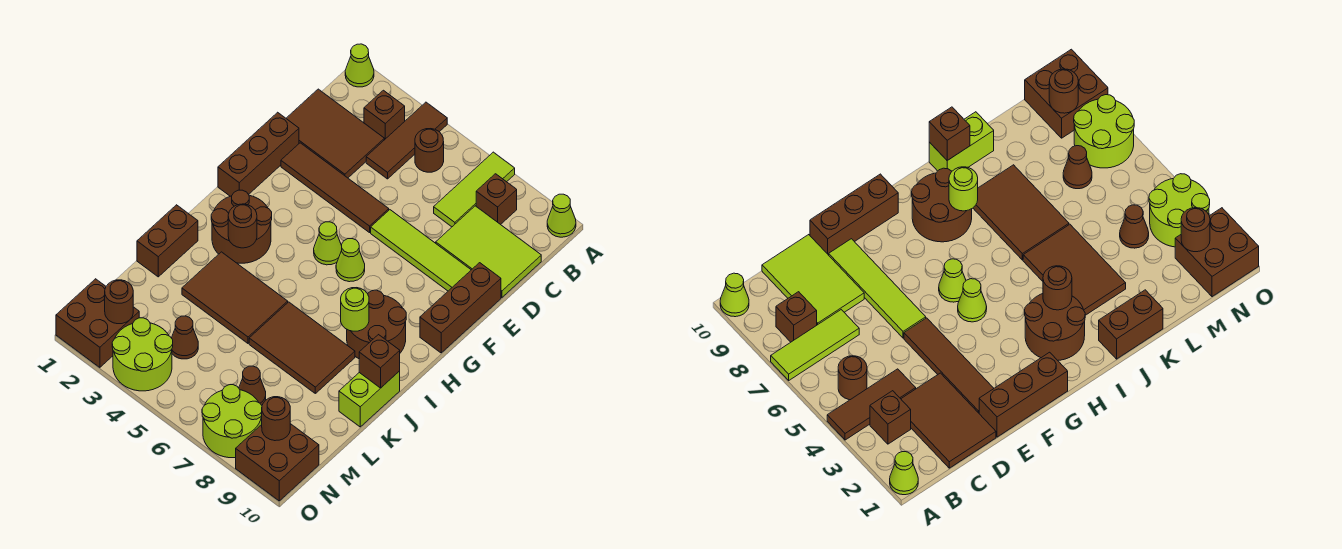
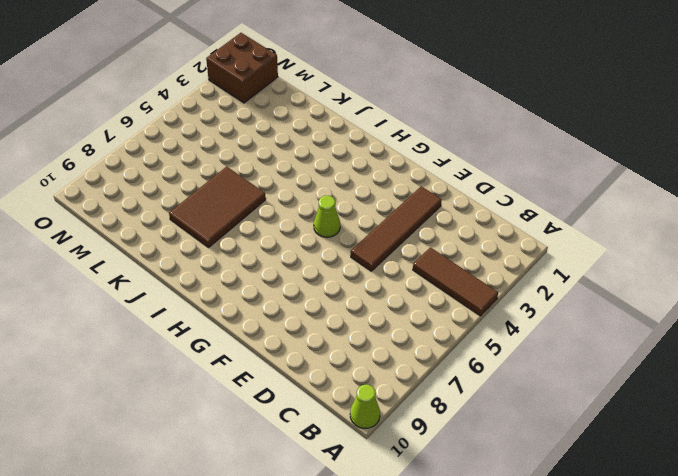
none -> lime cone A1 level 1
none -> lime tile A7:C7 level 1
none -> brown brick B3 level 1
none -> brown round brick B5 level 1

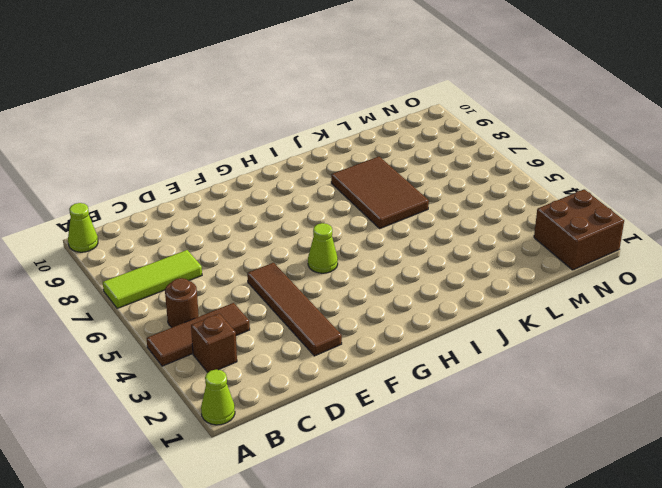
none -> brown brick B8 level 1
none -> brown tile C1:D3 level 1
none -> lime tile C8:D10 level 1
none -> brown brick E1:G1 level 1

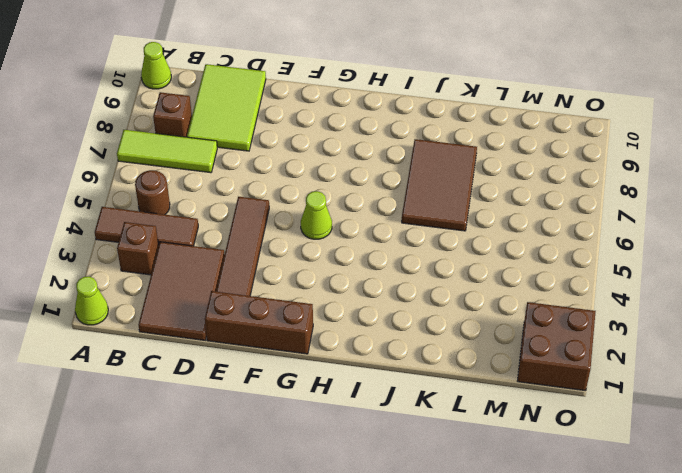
none -> lime tile E6:E9 level 1
none -> brown brick E10:G10 level 1
none -> lime cone G6 level 1
none -> brown round brick H2:I3 level 1

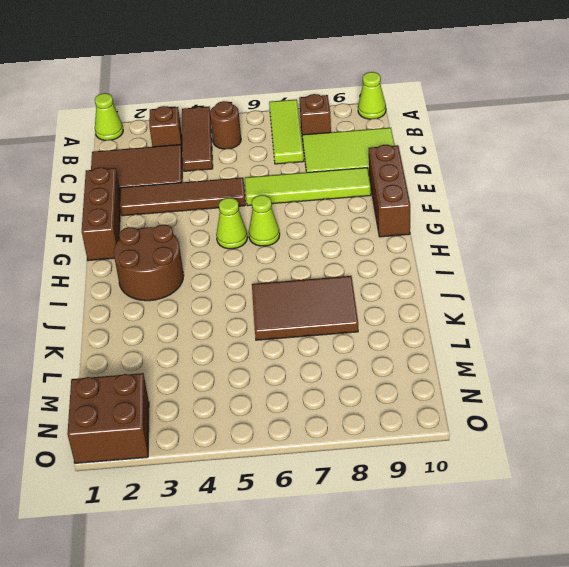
none -> brown round brick H8:I9 level 1
none -> brown brick J1:K1 level 1
none -> brown tile J3:K5 level 1
none -> lime brick J10:K10 level 1

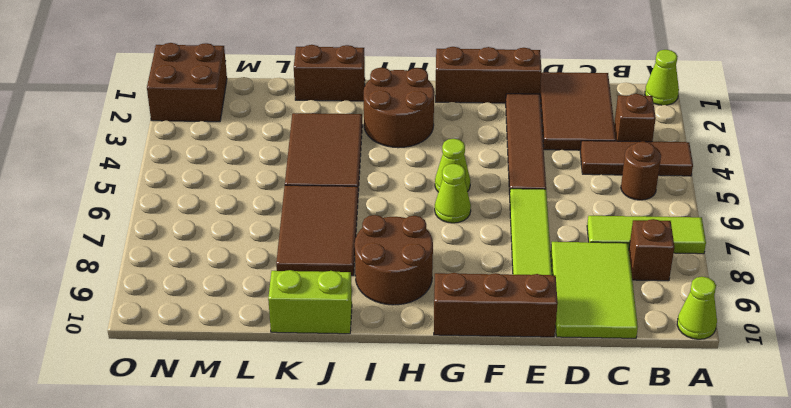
none -> brown cone M4 level 1
none -> brown cone M7 level 1
none -> lime round brick N3:O4 level 1
none -> lime round brick N7:O8 level 1

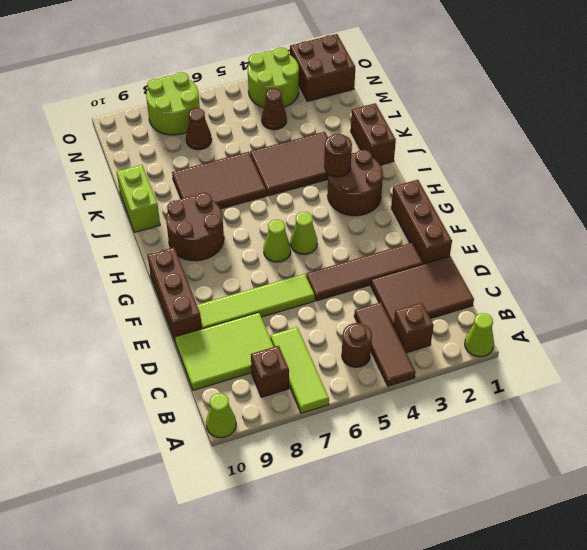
none -> brown brick N9:O10 level 1
none -> lime round brick I8 level 2
none -> brown brick J10 level 2
none -> brown round brick N2 level 2

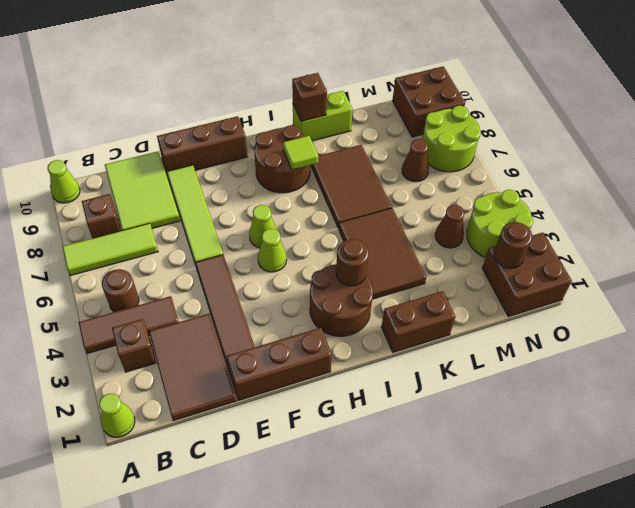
lime tile I8 level 2 -> lime round brick I8 level 2
none -> brown round brick N9 level 2

